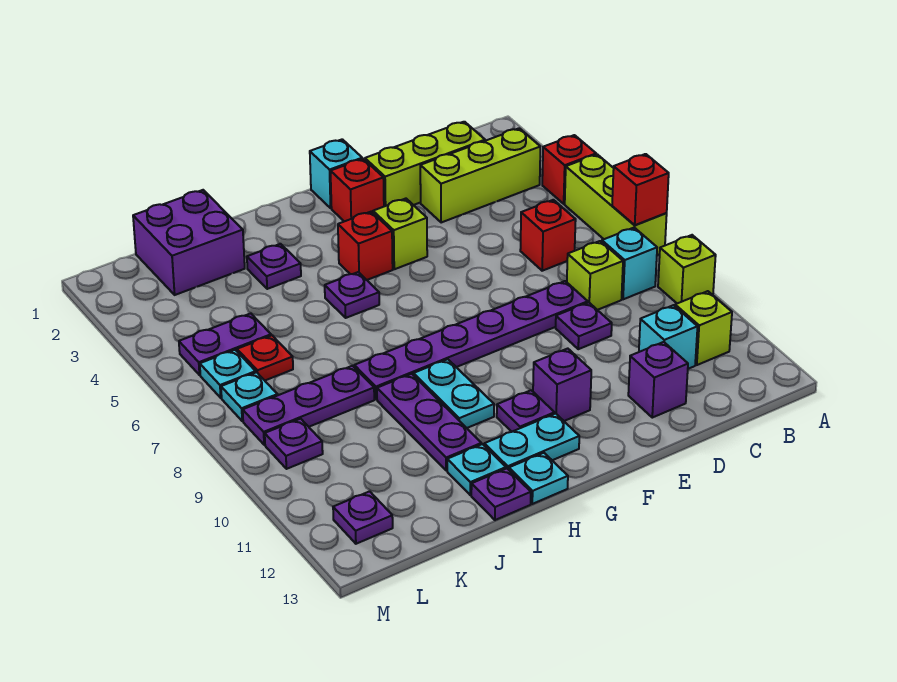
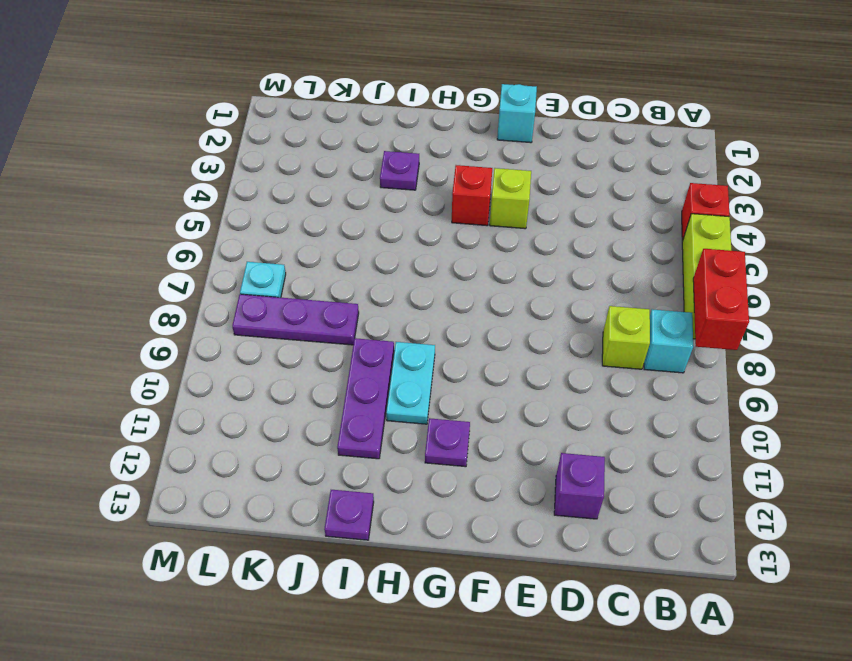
red brick A7:A8 level 2 -> red brick A7 level 2
none -> lime brick A9 level 1
none -> lime brick B3:D3 level 1
none -> lime brick B11 level 1
none -> lime brick C2:E2 level 1

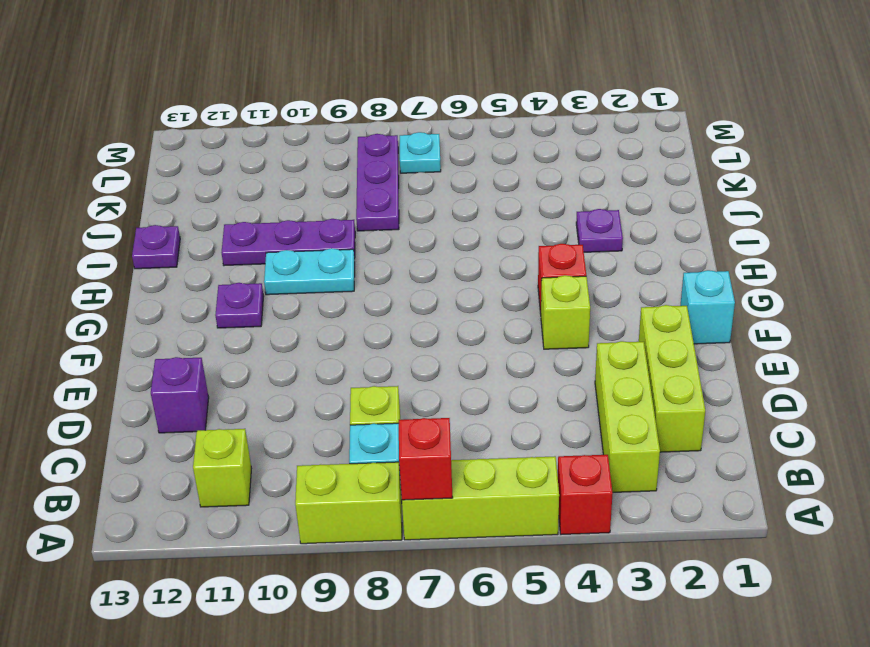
lime brick A8:A9 level 1 -> lime brick A9 level 1
none -> red brick C6 level 1
none -> cyan brick C11 level 1
none -> purple plate D8:I8 level 1
none -> purple plate D9 level 1

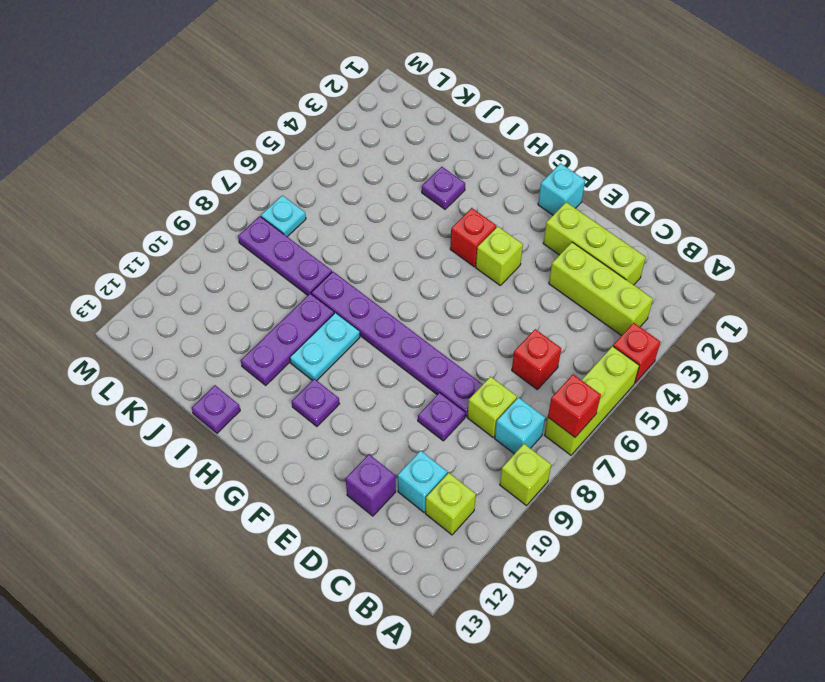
none -> red brick F2 level 1
none -> purple brick F11 level 1
none -> cyan plate G12:H12 level 1
none -> purple plate H5 level 1

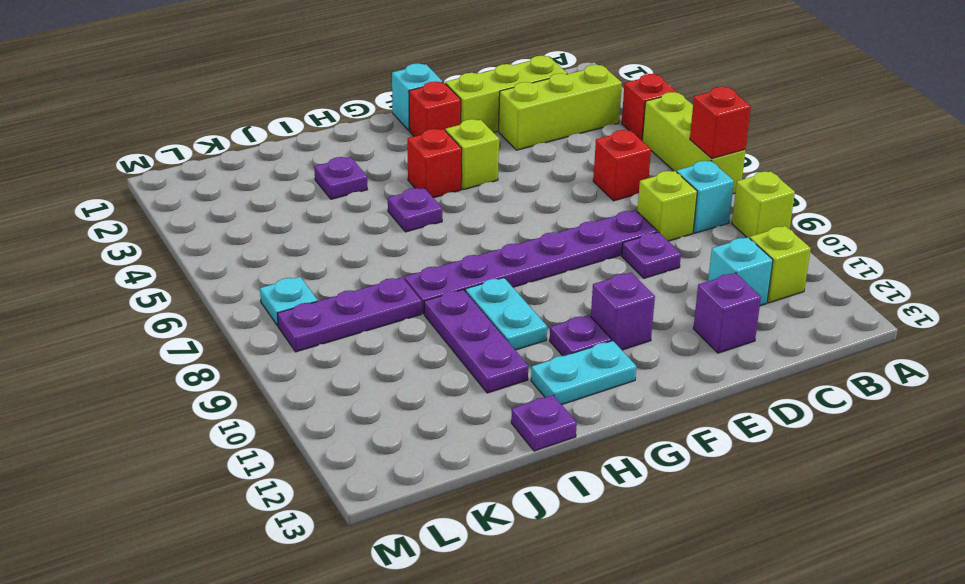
none -> cyan plate H13 level 1
none -> cyan plate I12 level 1
none -> purple brick J1:K2 level 1
none -> purple plate K5:L5 level 1

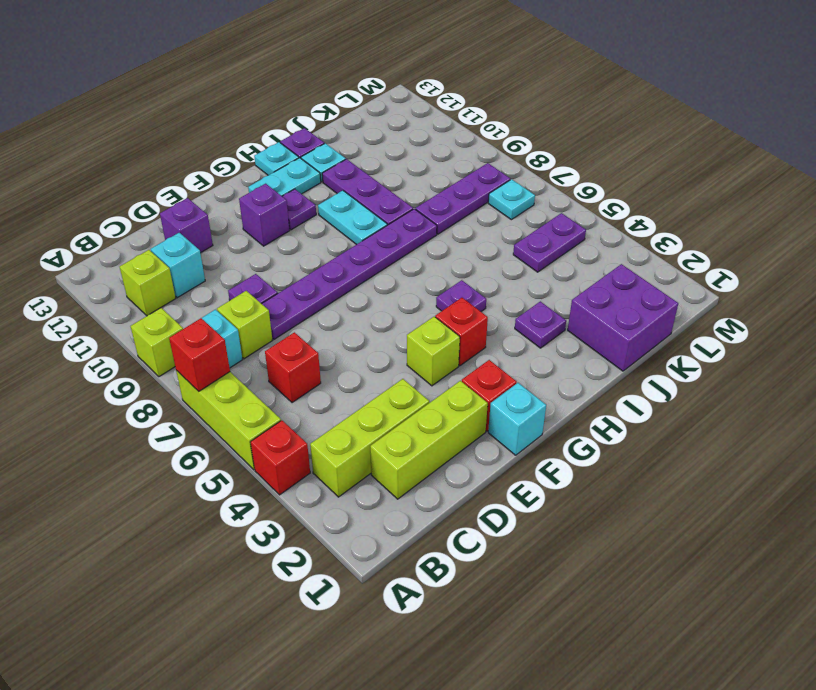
none -> red plate K6 level 1
none -> cyan plate L6 level 1
none -> purple plate L9 level 1
none -> purple plate L12 level 1

